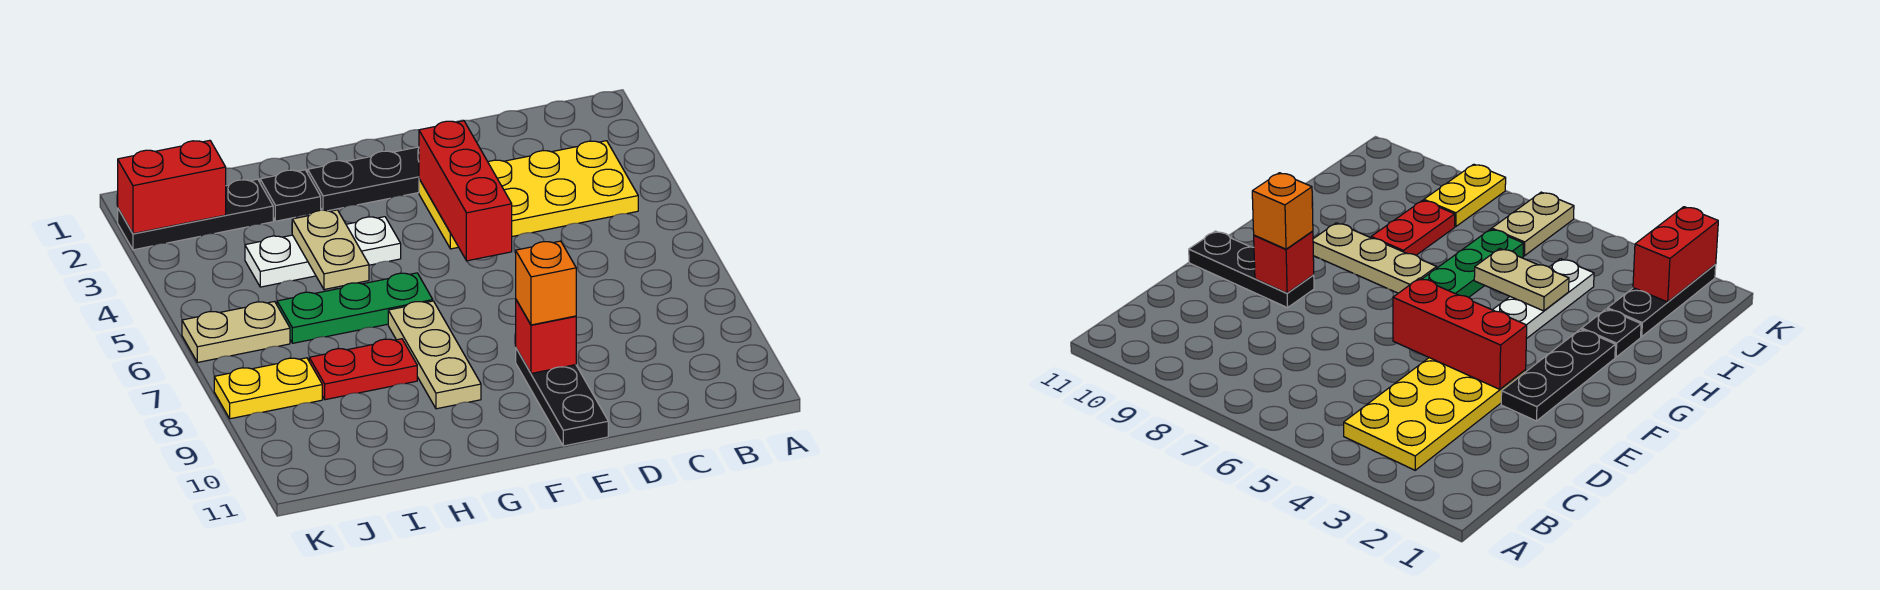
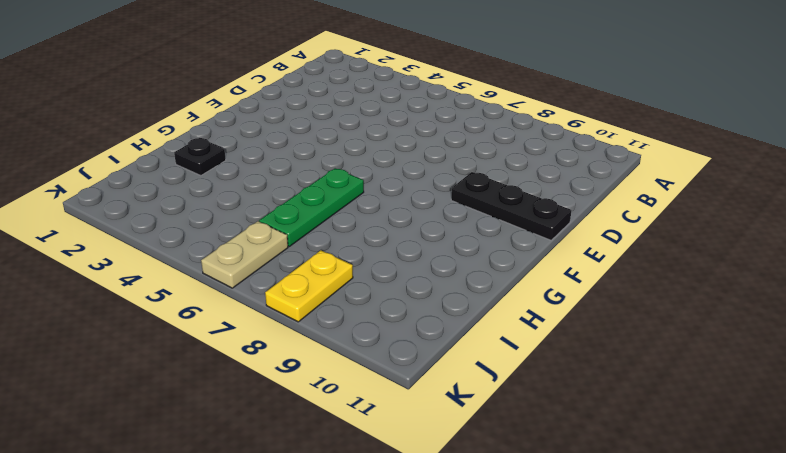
none -> yellow plate B3:E4 level 1
none -> black plate E2:G2 level 1
none -> white plate G4:I4 level 1

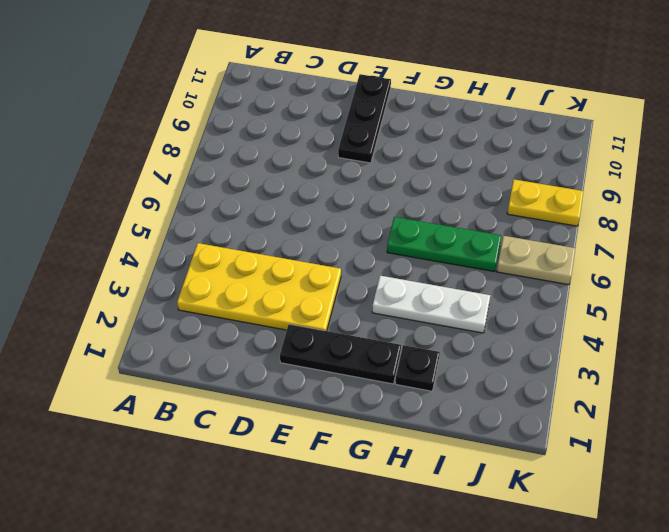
none -> tan plate G7:G9 level 1
none -> red plate H8:I8 level 1
none -> black plate I2:K2 level 1

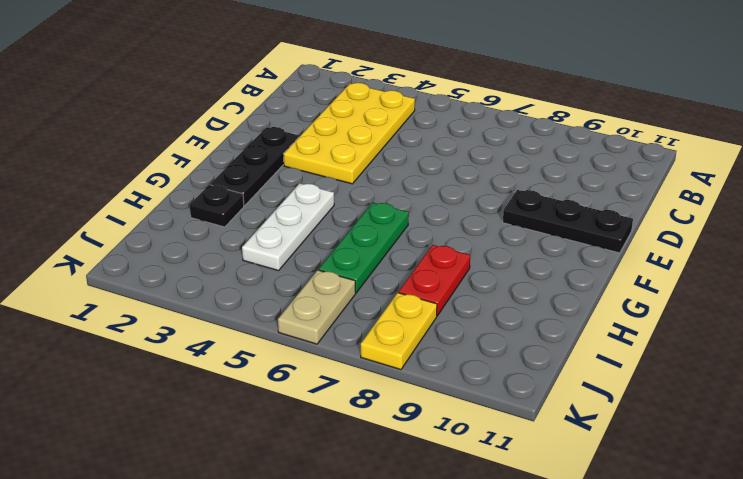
none -> tan plate G7:G9 level 1
none -> black plate I2:K2 level 1
none -> red brick E3:E5 level 2

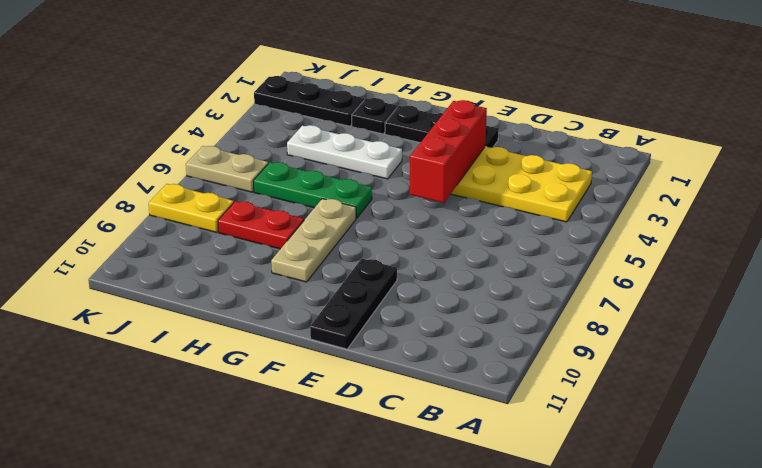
none -> red brick E9 level 2
none -> tan plate H4:H5 level 2
none -> red brick J2:K2 level 2

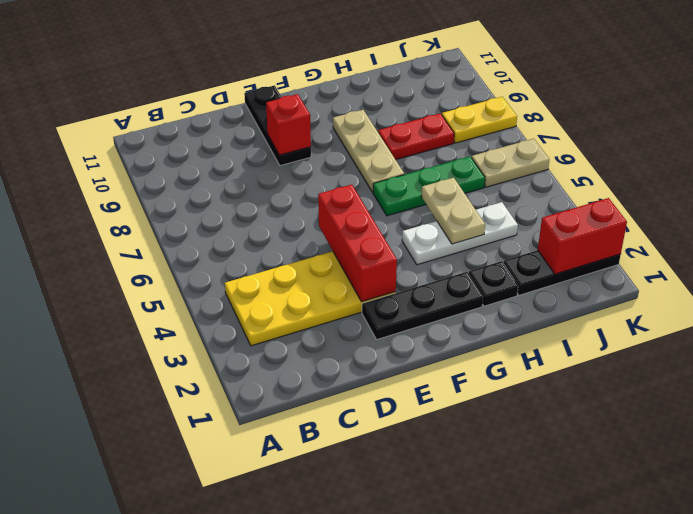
none -> orange brick E9 level 3

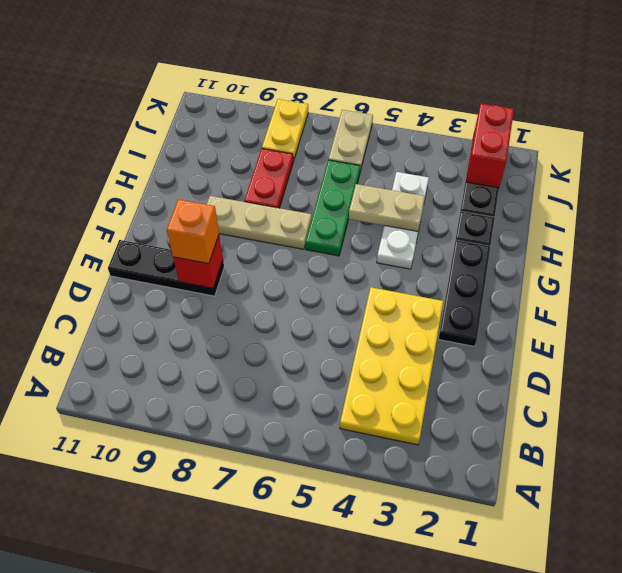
none -> red brick E3:E5 level 2

